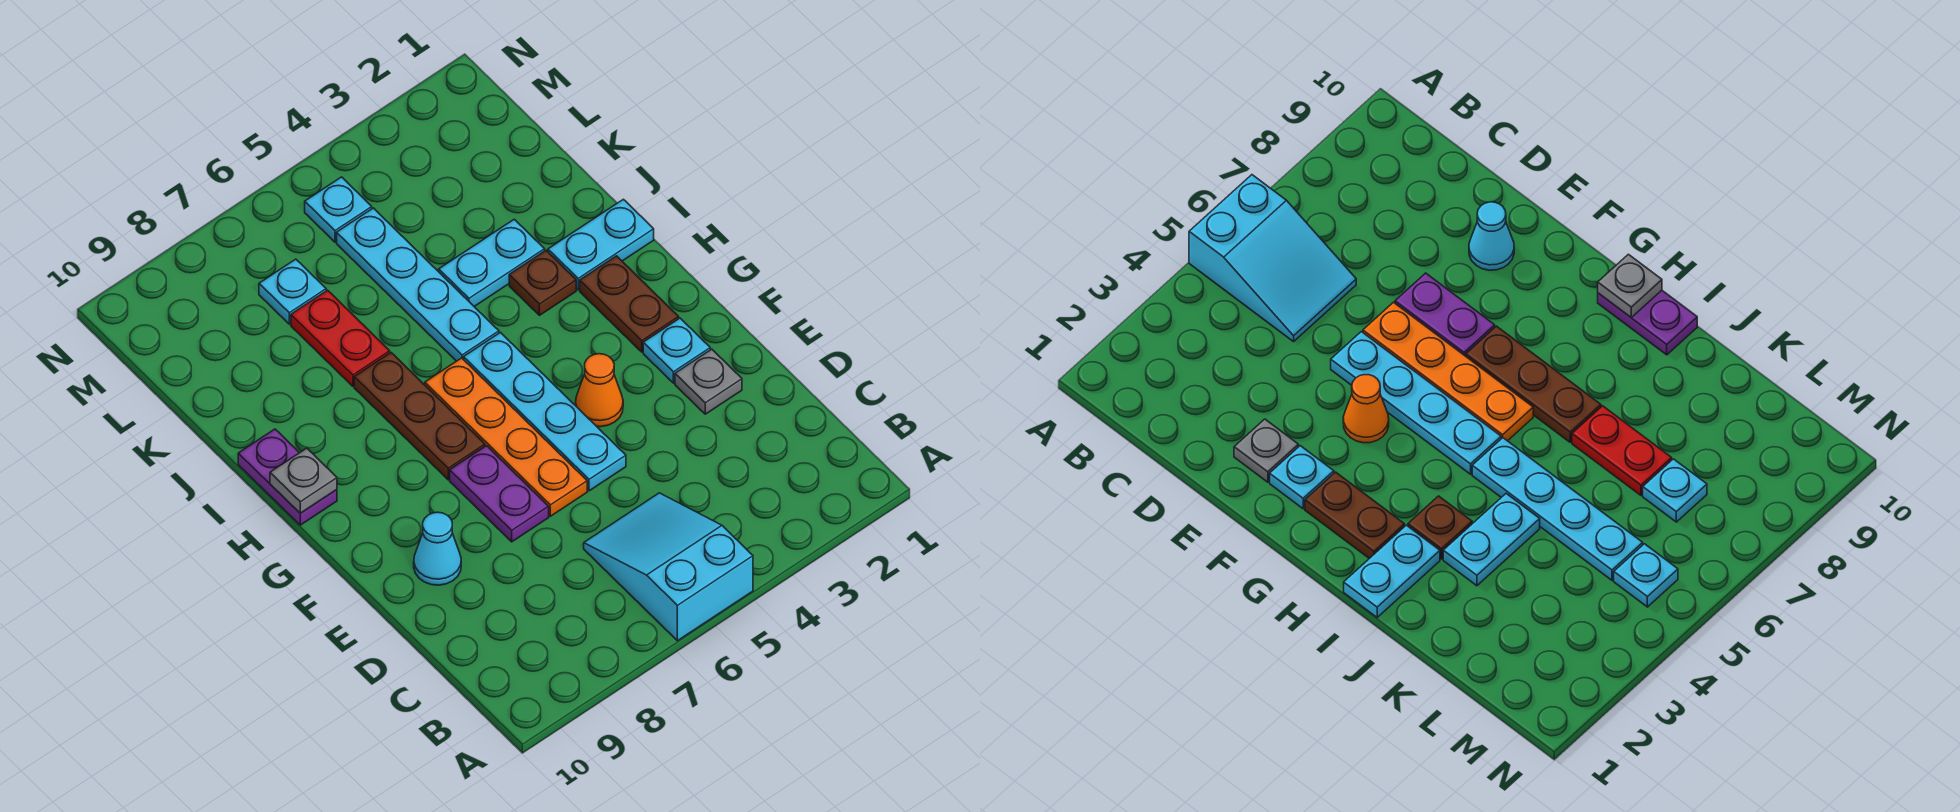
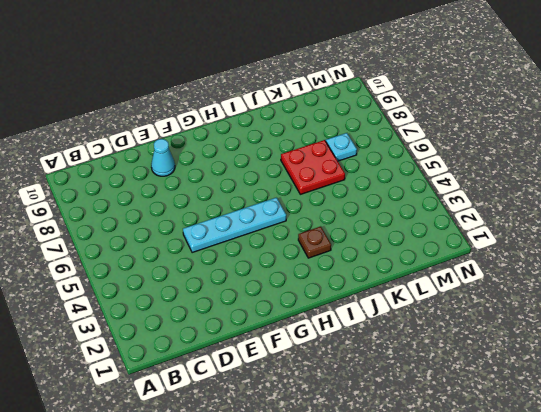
red plate J6:K7 level 1 -> red plate J7:K7 level 1
none -> cyan slope A5:C6 level 1 top A
none -> grey plate E2 level 1
none -> orange plate E6:H6 level 1

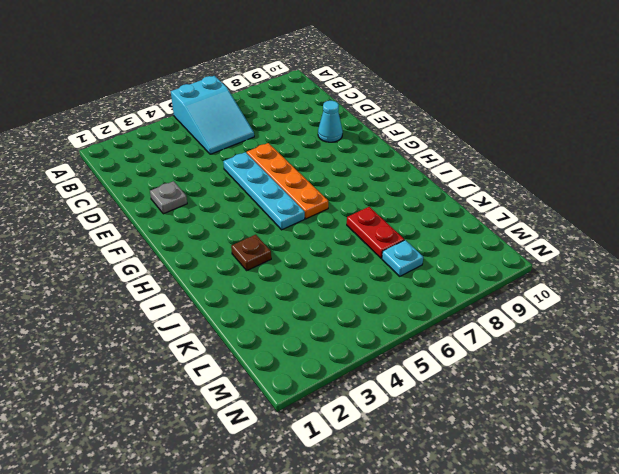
none -> purple plate E7:F7 level 1
none -> cyan plate F2 level 1
none -> orange cone F4 level 1

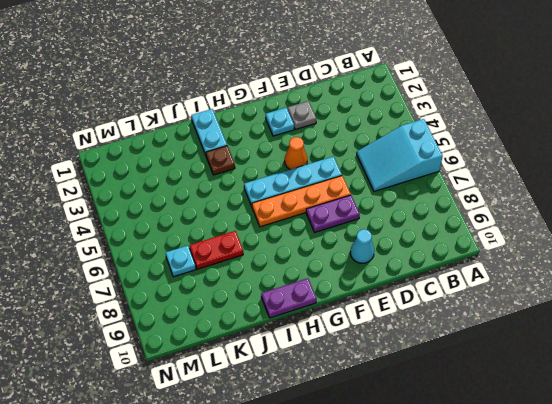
none -> brown plate G2:H2 level 1
none -> brown plate G7:I7 level 1
none -> cyan plate I5:L5 level 1

